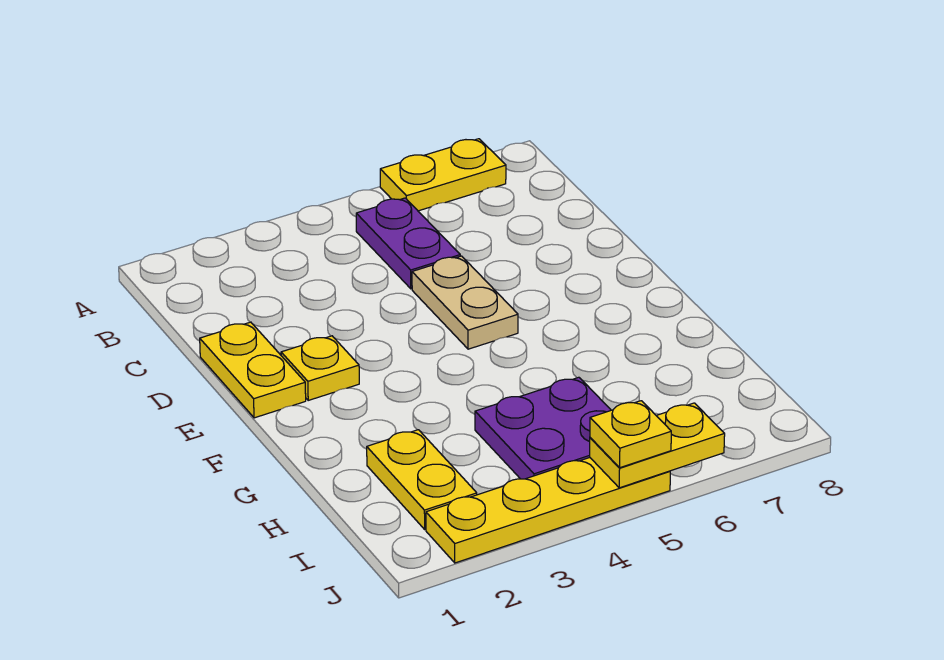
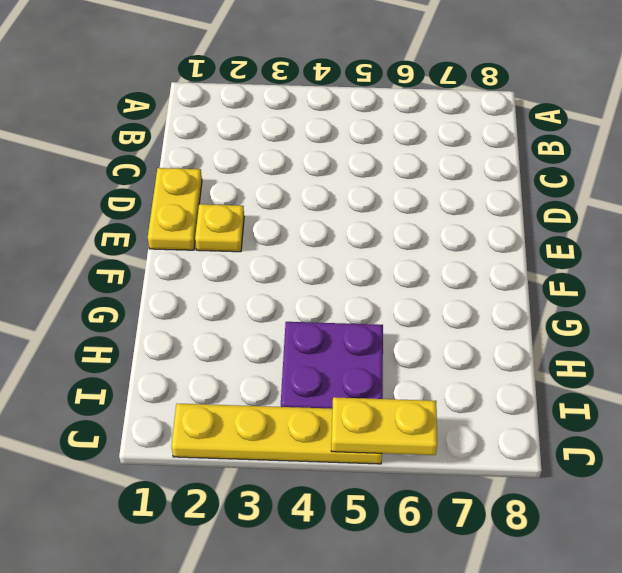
none -> yellow plate A6:A7 level 1
none -> purple plate B5:C5 level 1

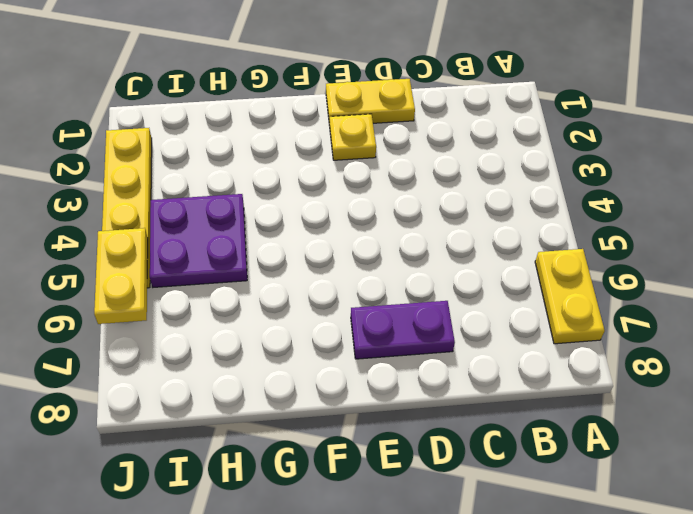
purple plate D7:E7 level 1 -> purple plate B5:C5 level 1
none -> tan plate D5:E5 level 1
none -> yellow plate H2:I2 level 1

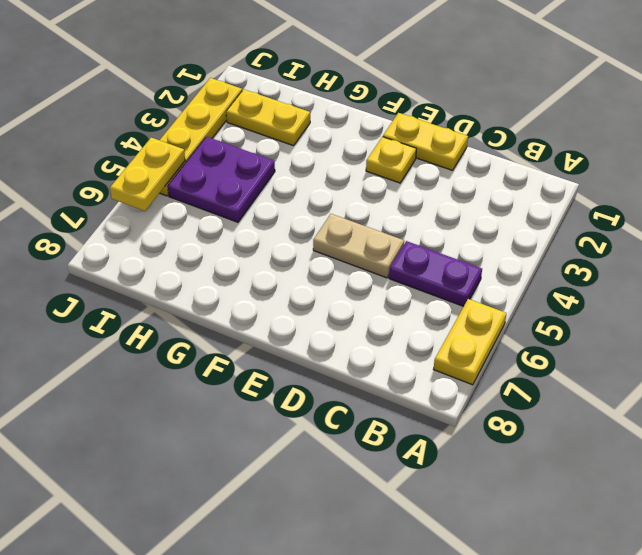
none -> yellow plate J5 level 3

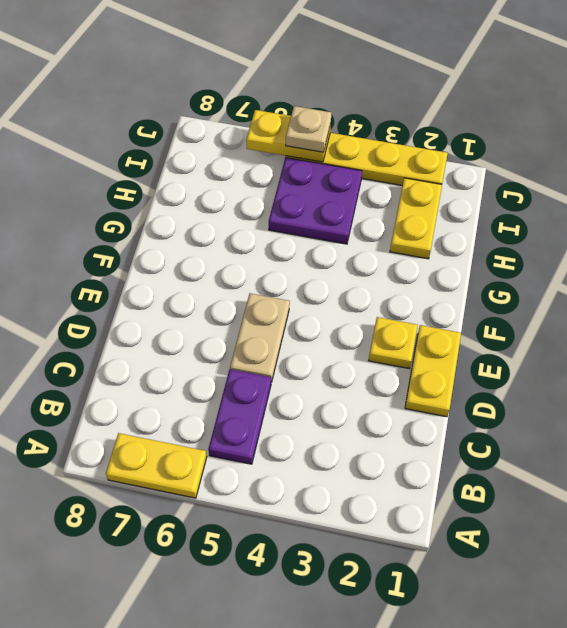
tan plate J5 level 3 -> yellow plate J5 level 3

